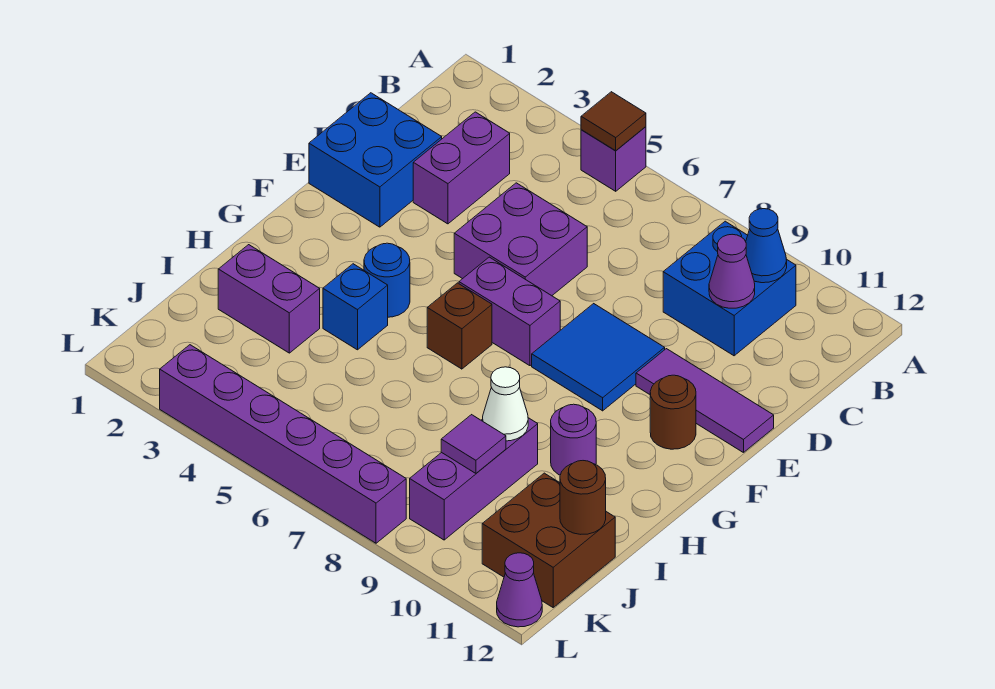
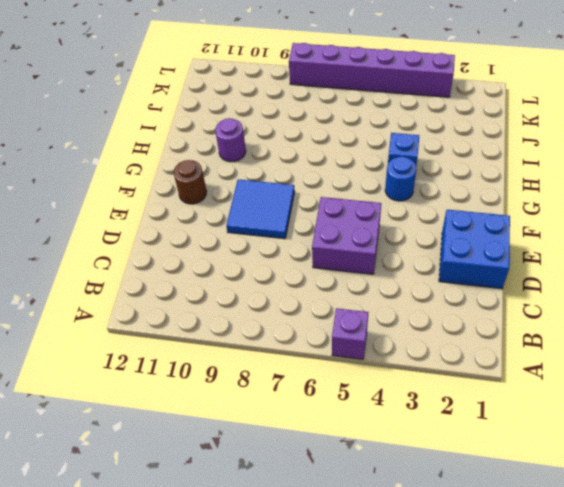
none -> blue brick B9:C10 level 1
none -> purple brick C3:D3 level 1
none -> purple tile E10:E12 level 1

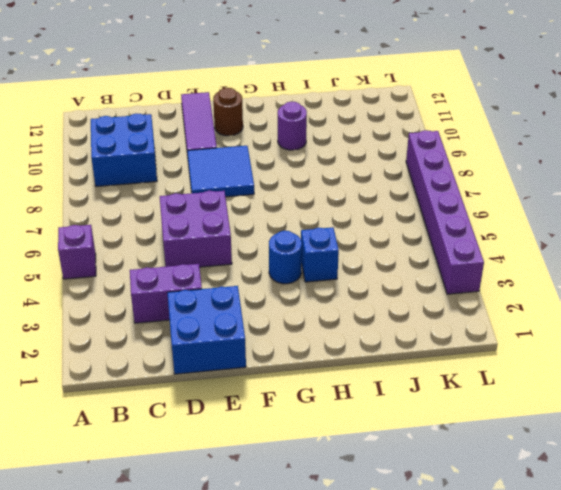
none -> purple brick F6:F7 level 1
none -> brown brick G6 level 1
none -> purple brick I2:I3 level 1

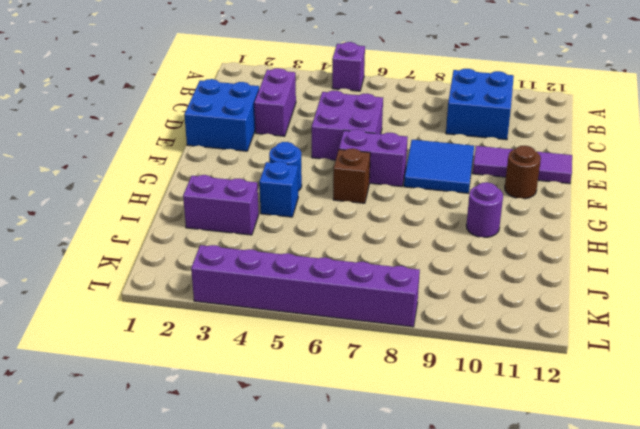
none -> purple brick I9:K9 level 1
none -> brown brick J11:K12 level 1
none -> purple cone L12 level 1

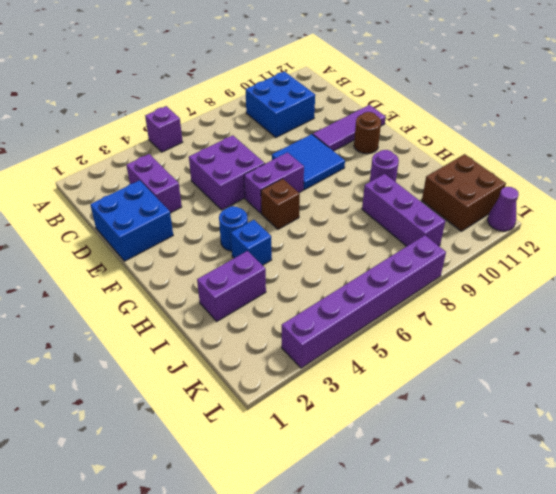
none -> brown tile A5 level 2
none -> blue cone B10 level 2
none -> purple cone C10 level 2

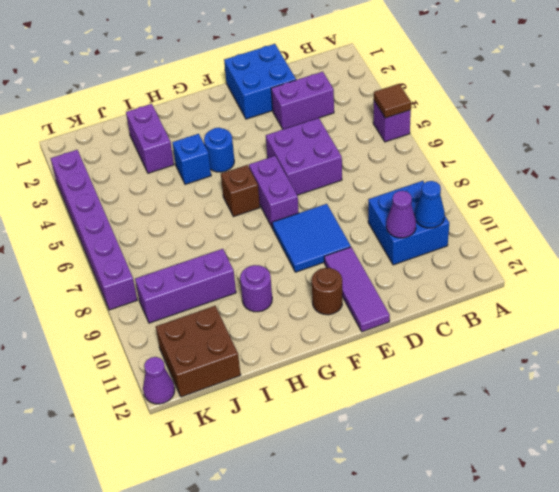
none -> white cone I9 level 2
none -> purple tile J9 level 2
none -> brown round brick J12 level 2

